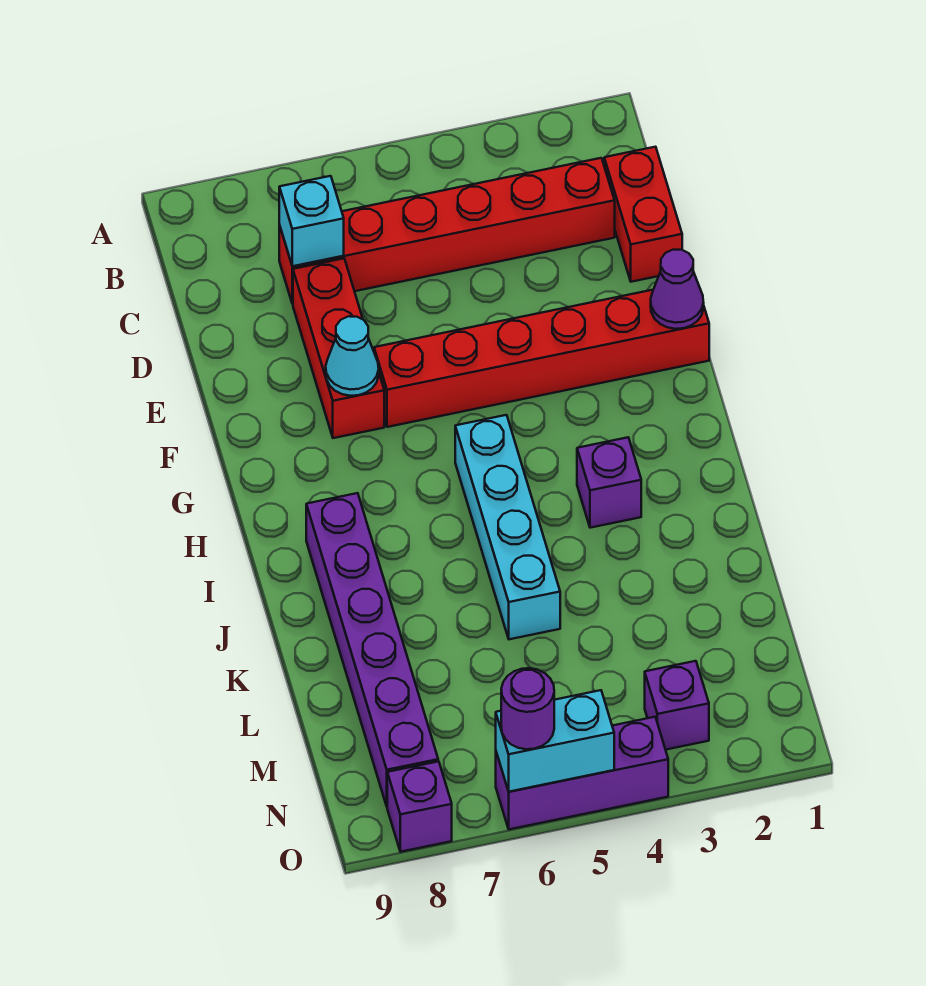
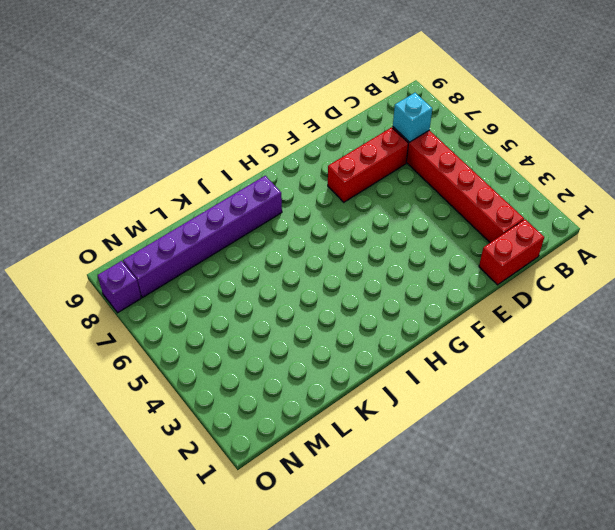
none -> red brick F1:F6 level 1
none -> cyan brick H5:K5 level 1
none -> purple brick I3 level 1

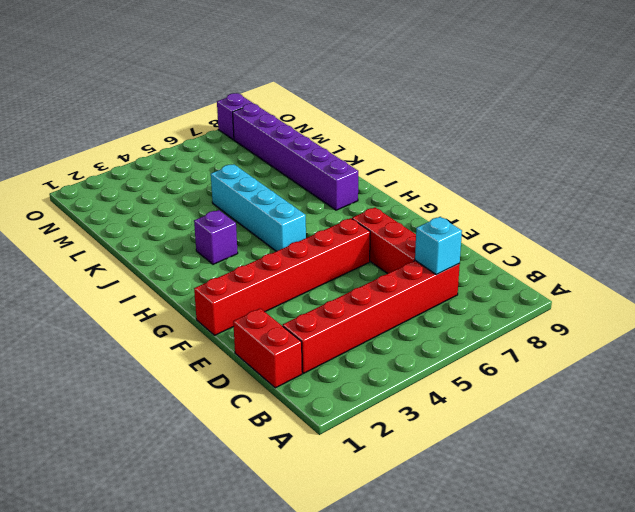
none -> purple brick N3 level 1
none -> purple brick O4:O6 level 1
none -> purple cone F1 level 2

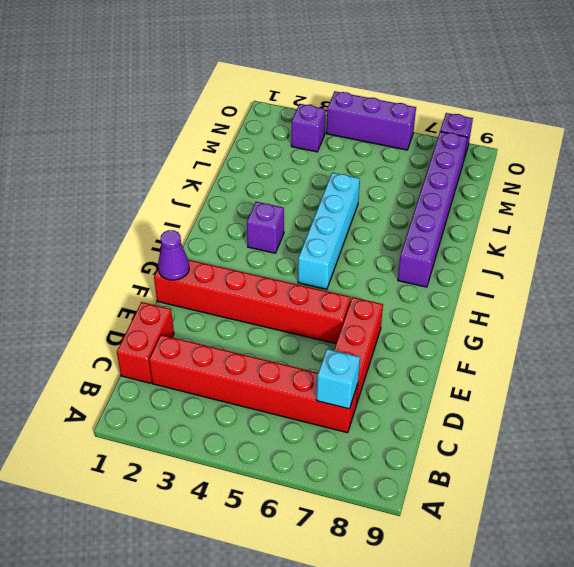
none -> cyan cone F7 level 2
none -> cyan brick O5:O6 level 2
none -> purple round brick O6 level 3

